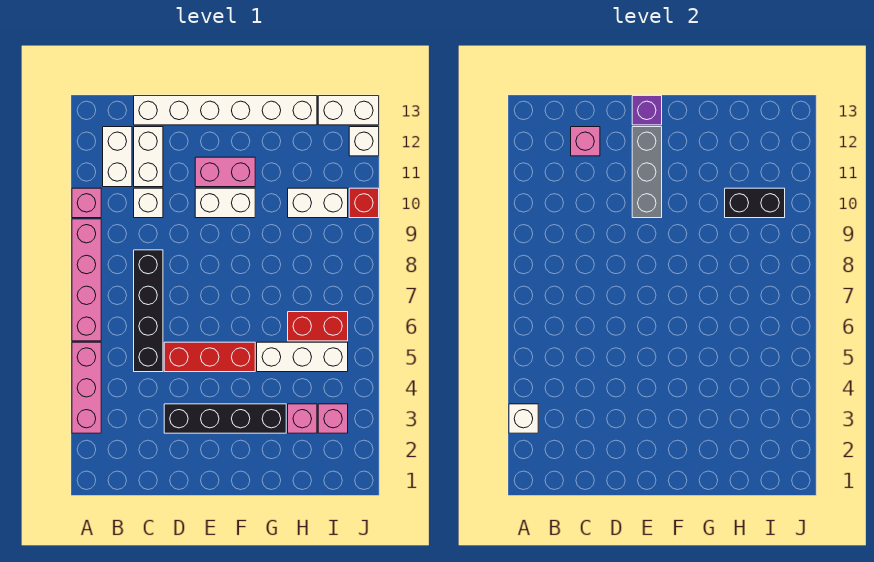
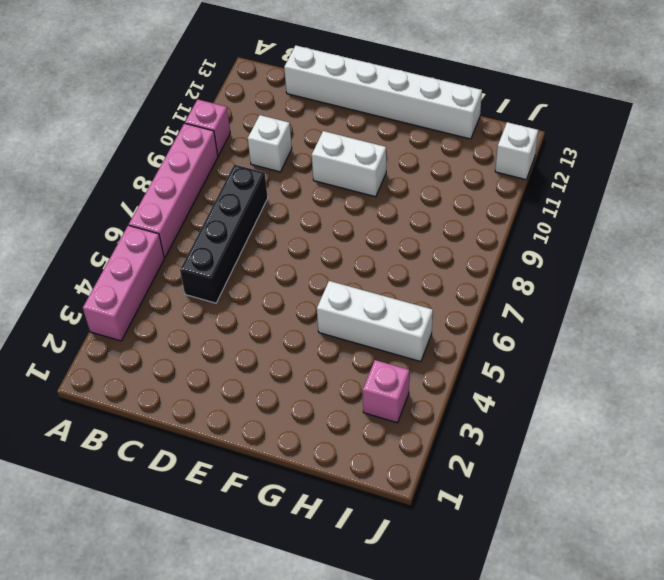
none -> white brick B11:B12 level 1
none -> white brick C11:C12 level 1
none -> black brick D3:G3 level 1

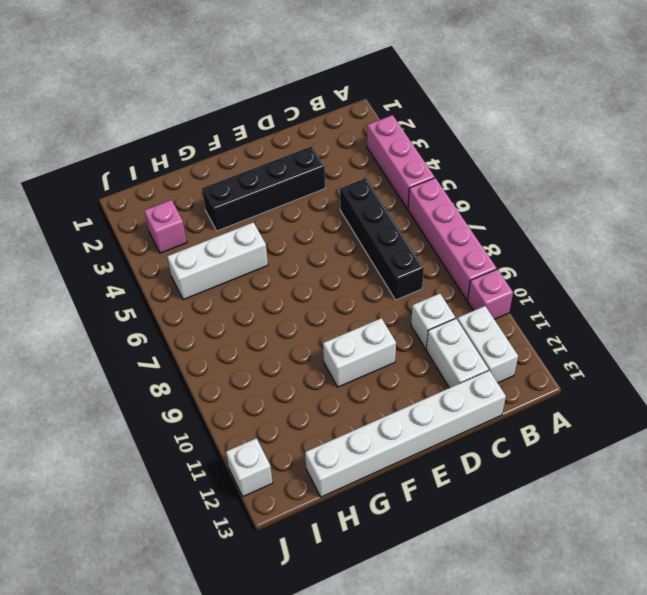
none -> red brick D5:F5 level 1
none -> pink brick E11:F11 level 1
none -> pink brick H3 level 1

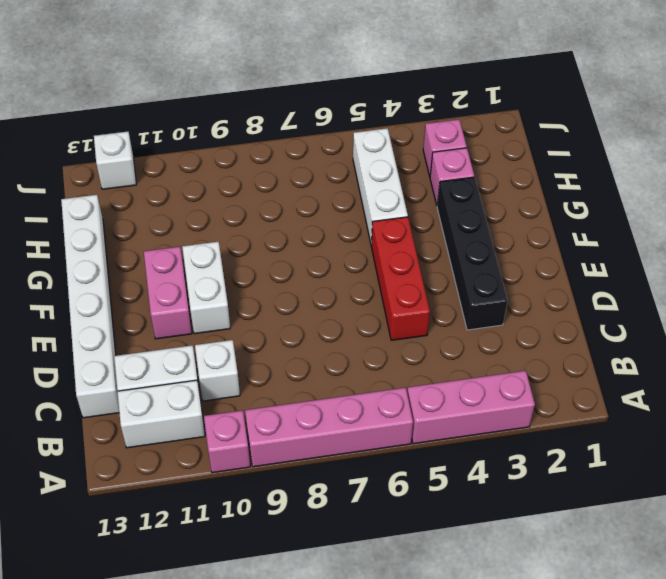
none -> black brick C5:C8 level 1
none -> red brick H6:I6 level 1
none -> white brick H10:I10 level 1

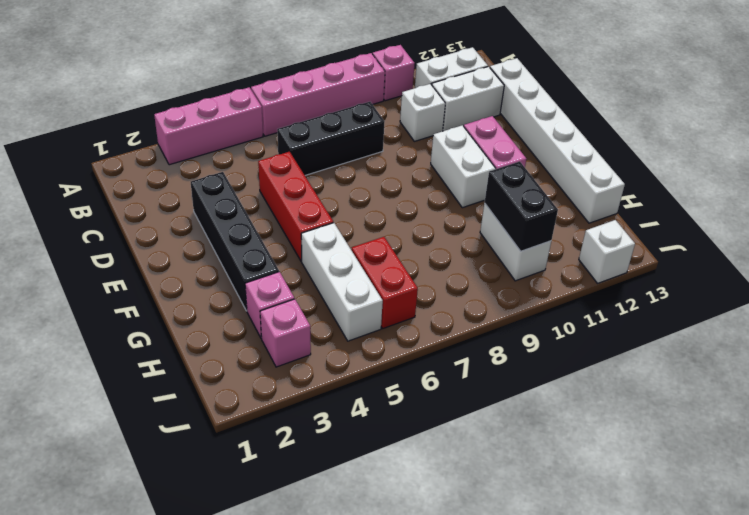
black brick C6:C8 level 1 -> black brick C5:C8 level 1
none -> white brick I13:J13 level 1
none -> red brick J10 level 1
none -> white brick A3 level 2

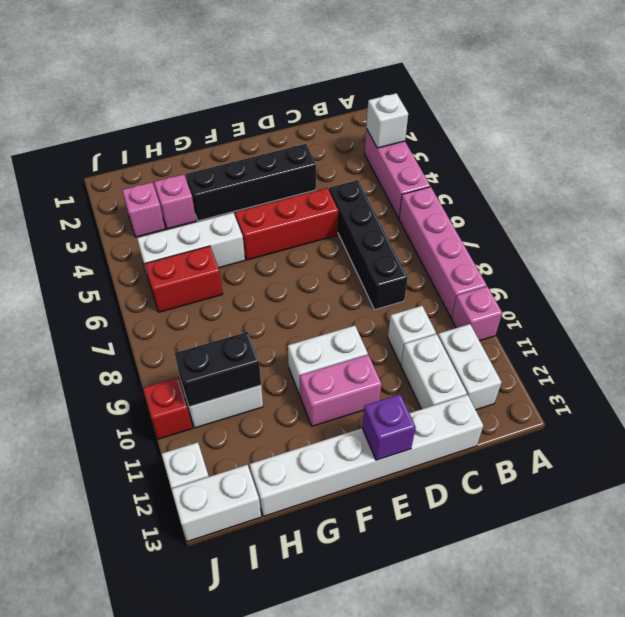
none -> pink brick C12 level 2
none -> grey brick E10:E12 level 2

